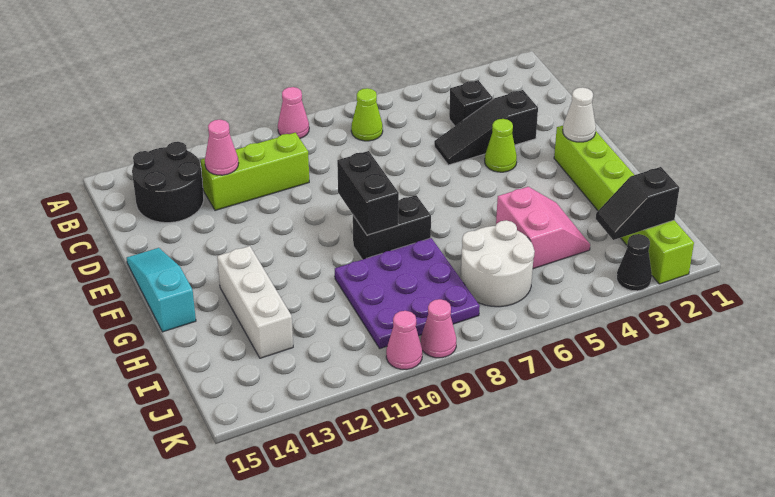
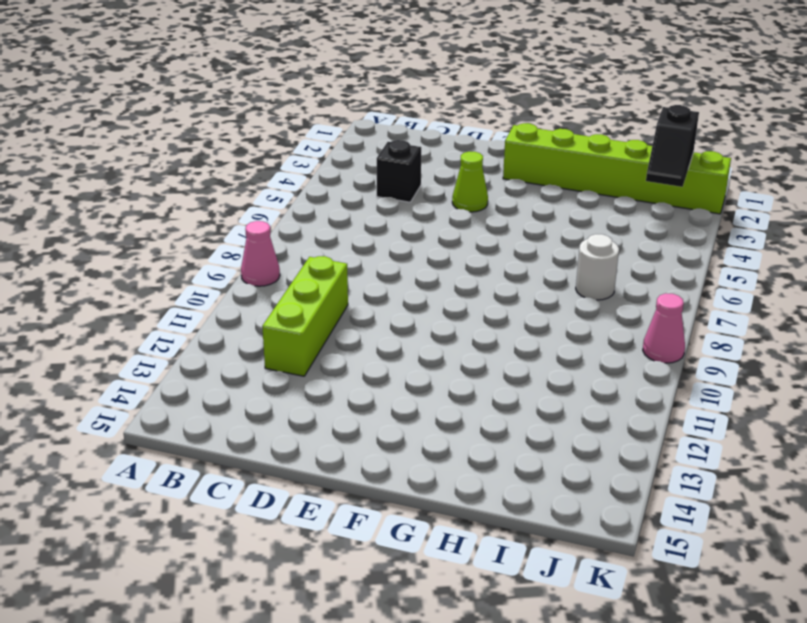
white round brick I7 level 1 -> white round brick I6:J7 level 1
none -> lime cone B7 level 1
none -> black round brick B13:C14 level 1
none -> black slope D3:D5 level 1 top 3

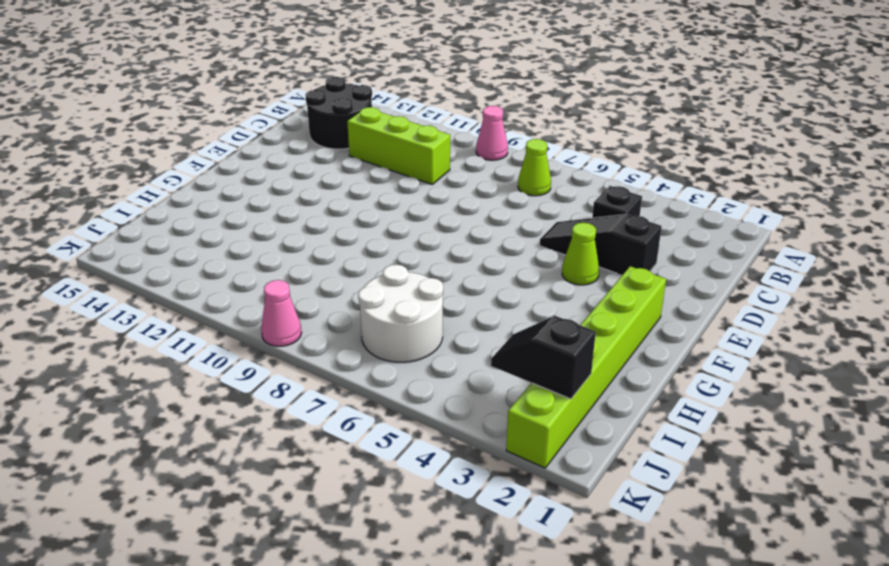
none -> cyan slope E15:G15 level 1 top G
none -> black brick G8:G9 level 1
none -> white brick G13:I13 level 1

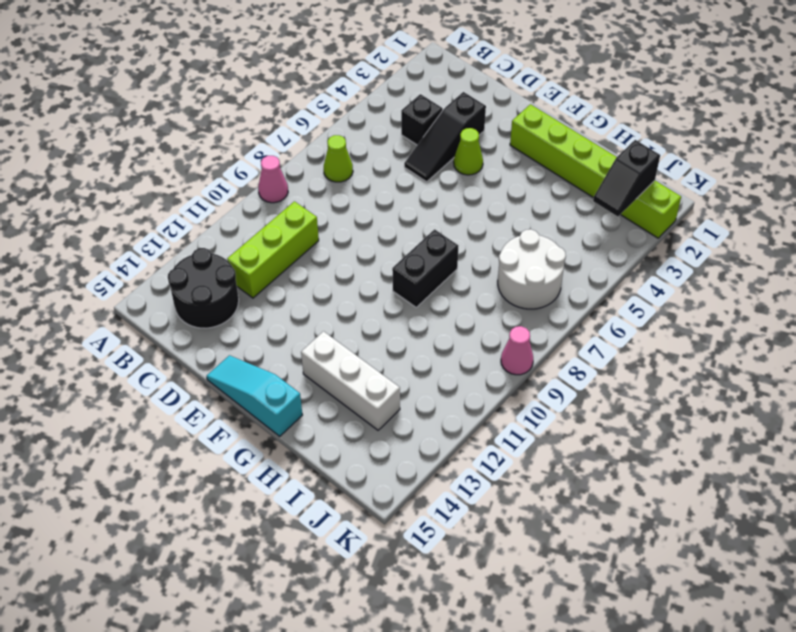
none -> pink slope H4:I5 level 1 top 5
none -> purple plate H8:J10 level 1
none -> black cone K3 level 1

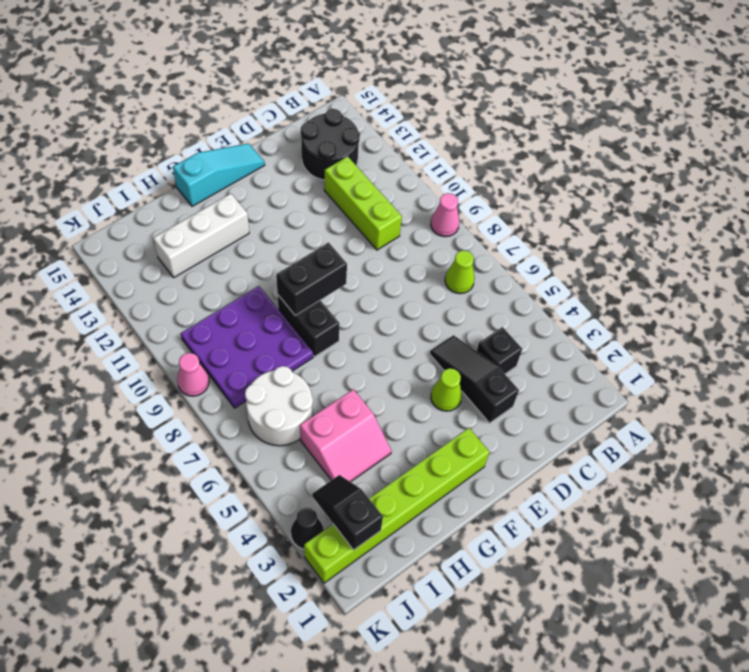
none -> pink cone K10 level 1
none -> pink cone C12 level 2
none -> white cone F2 level 2

